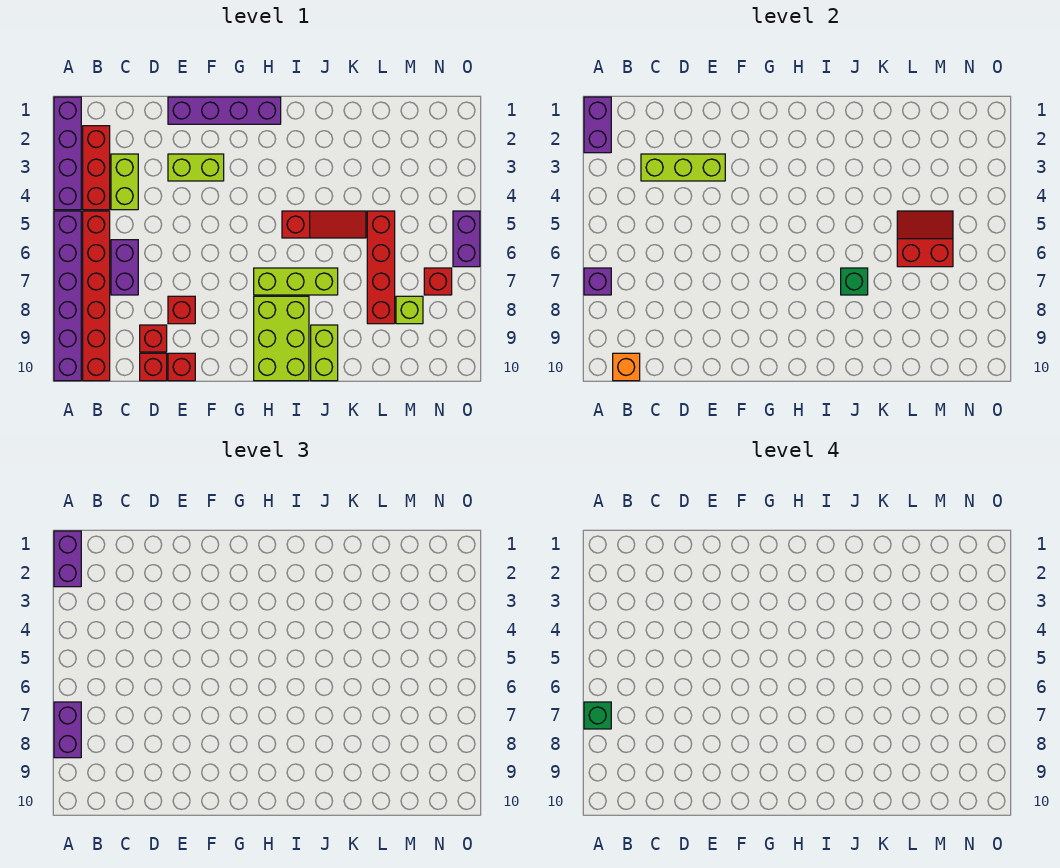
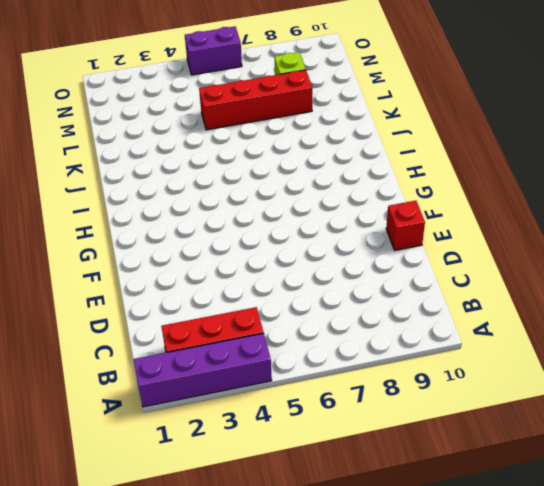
none -> purple brick A5:A10 level 1
none -> red brick B5:B10 level 1
none -> lime brick C3:C4 level 1

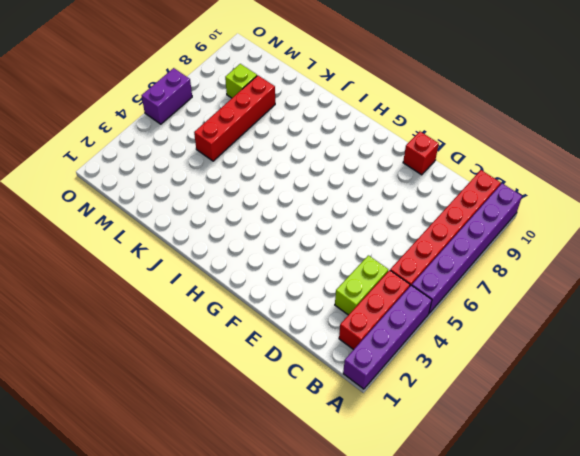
none -> purple brick C6:C7 level 1
none -> red brick D9 level 1
none -> red brick D10 level 1

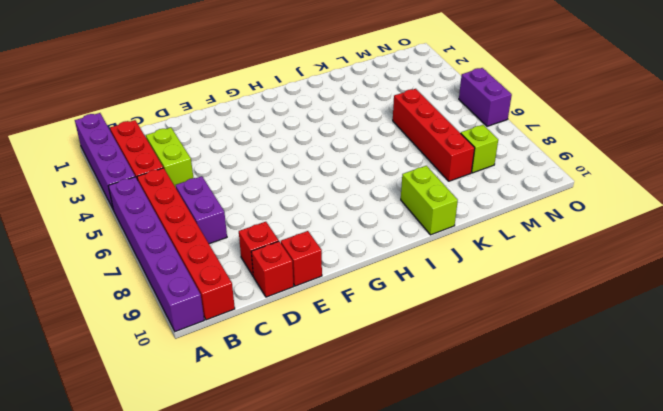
none -> purple brick E1:H1 level 1
none -> lime brick E3:F3 level 1
none -> red brick E8 level 1

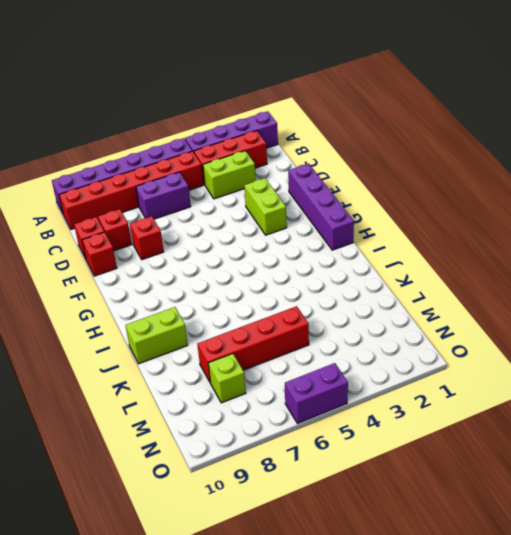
none -> lime brick H7:J7 level 1
none -> lime brick H8:I10 level 1
none -> red slope I5:K5 level 1 top I

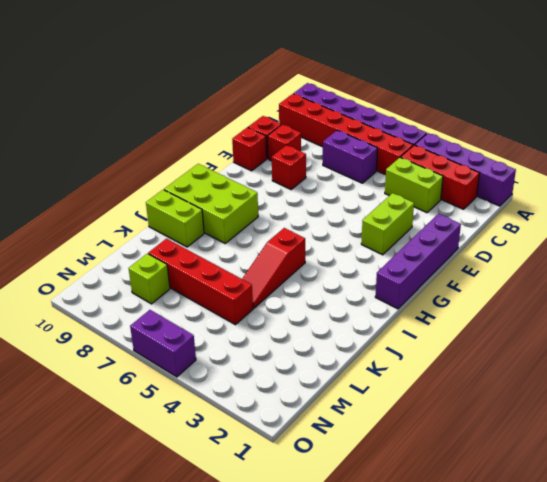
none -> lime brick H7:J7 level 1
none -> red brick N7 level 1
none -> purple brick A1:A2 level 2

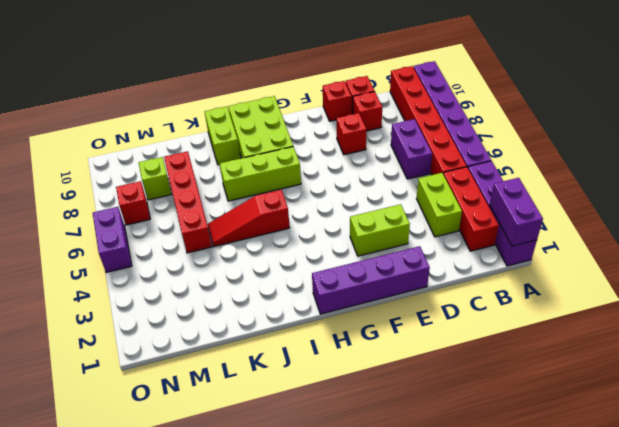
none -> purple brick A7 level 2
none -> orange brick B10 level 2
none -> lime brick C3:E3 level 2

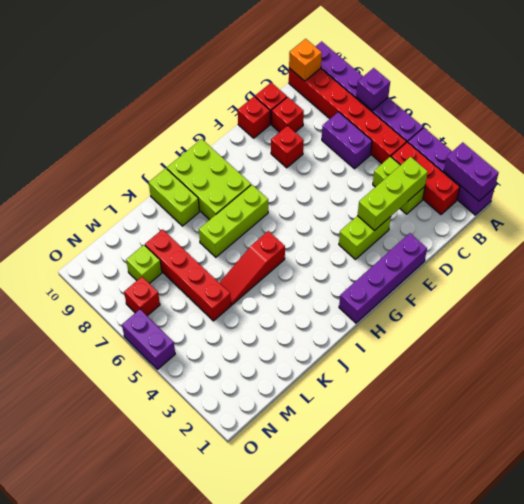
none -> green brick J7 level 2
none -> red slope L5:M6 level 2 top 6
none -> purple brick A1:A2 level 3

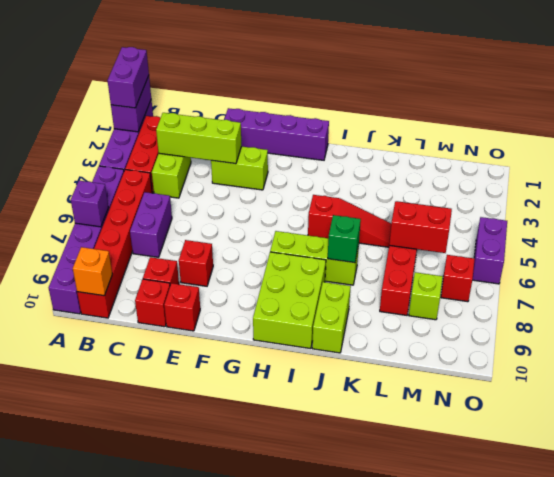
none -> purple brick A7:A8 level 3
none -> green brick A7 level 4

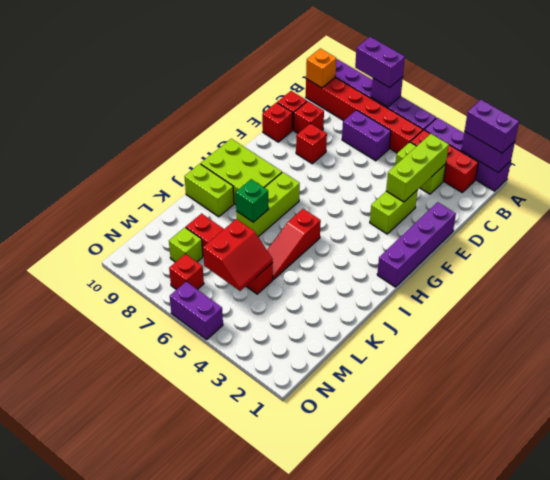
none -> green brick A7 level 4

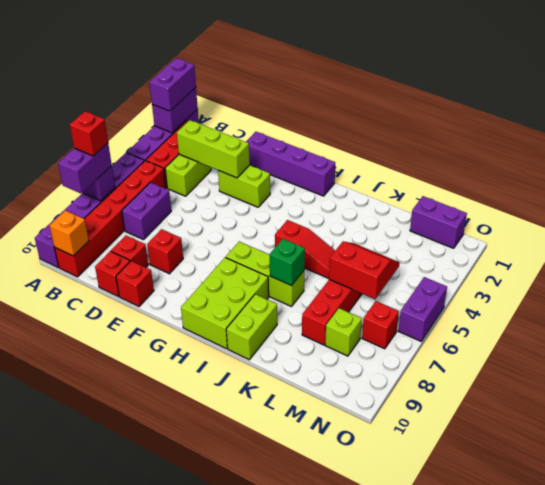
red brick A7 level 4 -> green brick A7 level 4
purple brick M1:N1 level 1 -> none

